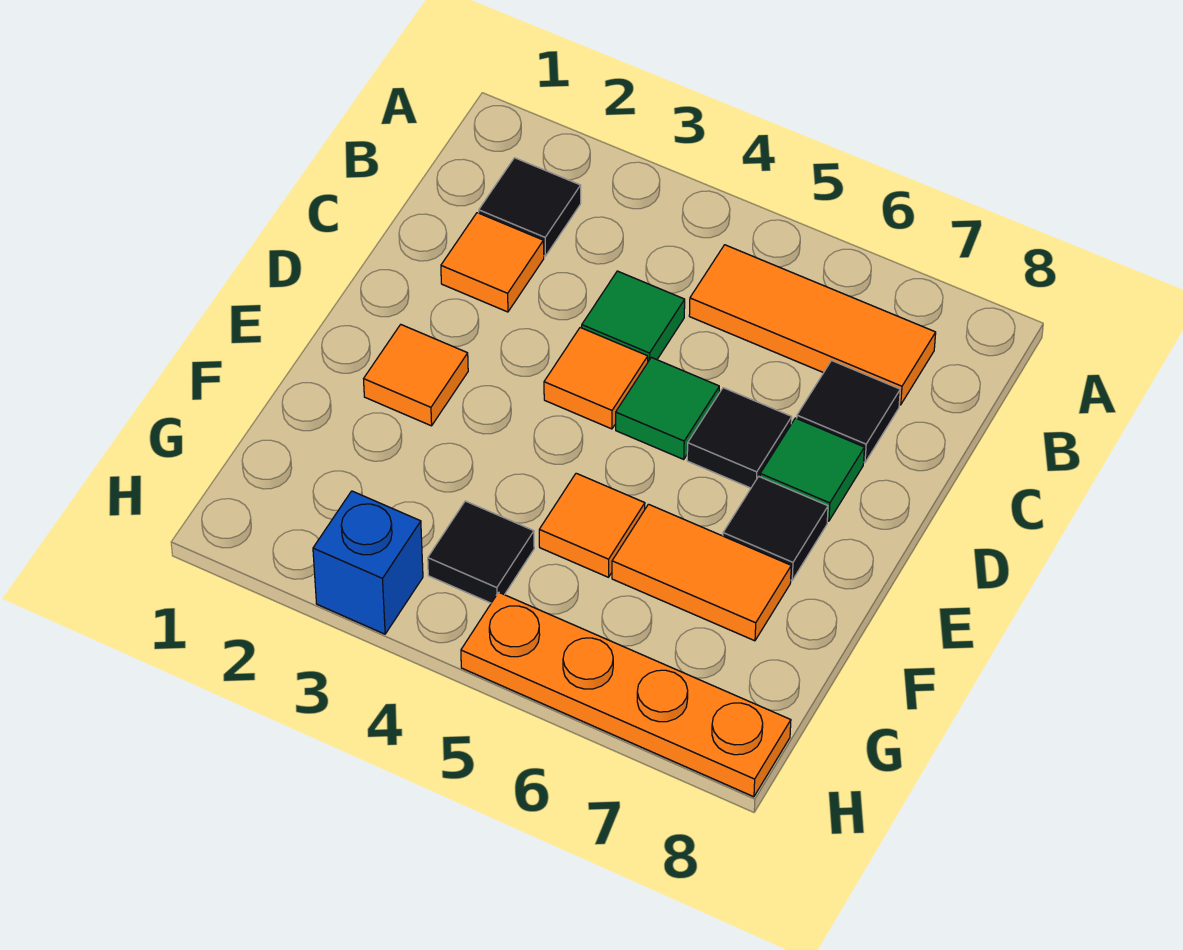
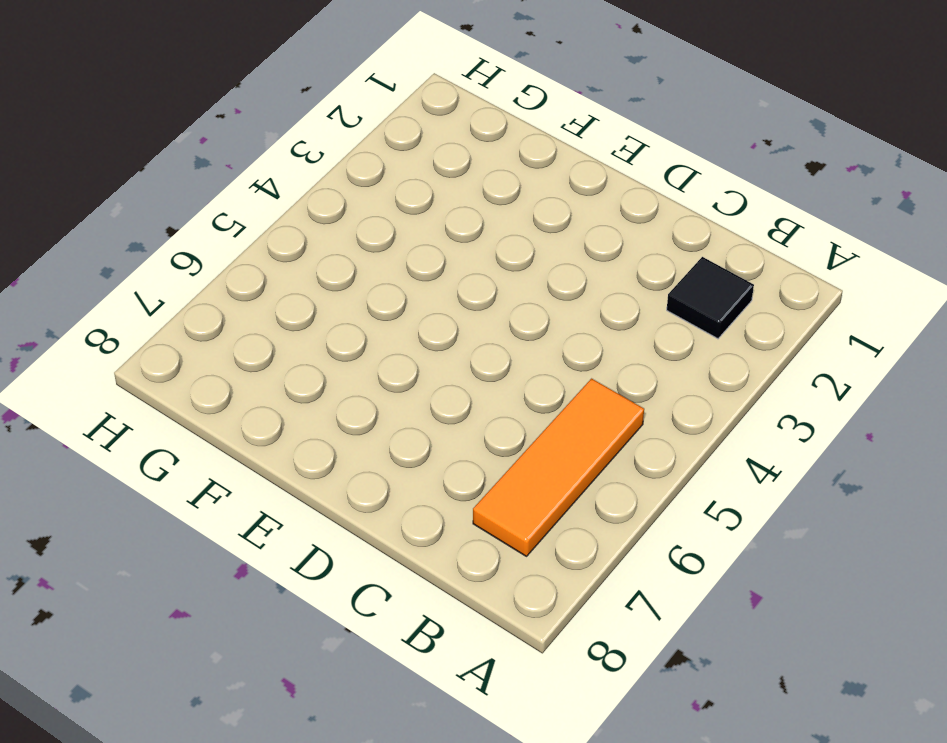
none -> orange tile C2 level 1
none -> green tile C4 level 1
none -> black tile C7 level 1

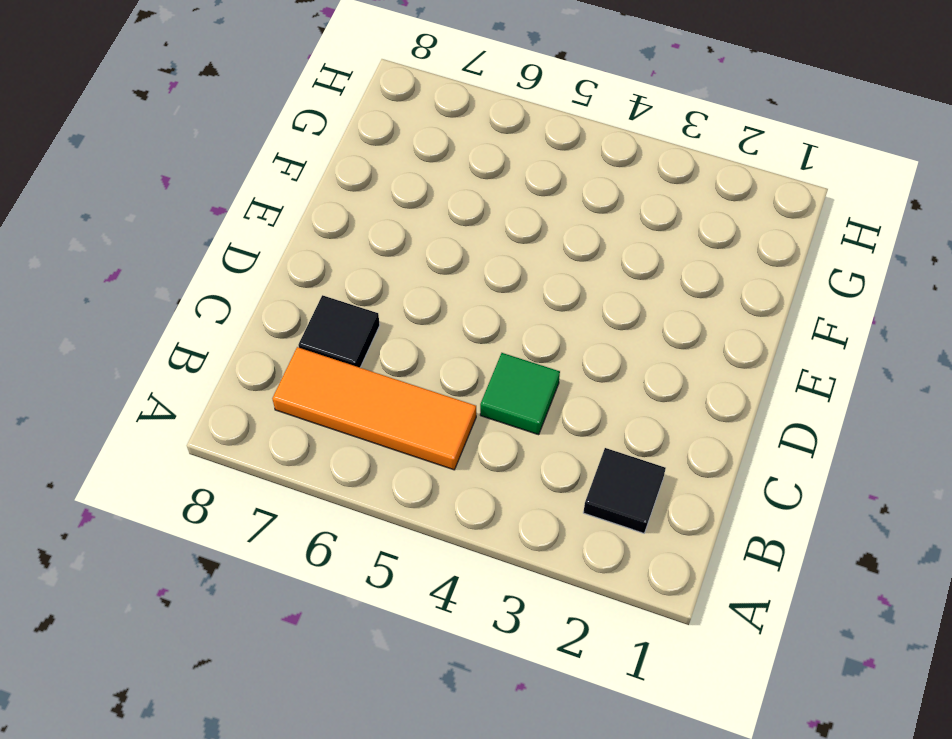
none -> orange tile C2 level 1
none -> orange tile D4 level 1
none -> green tile D5 level 1

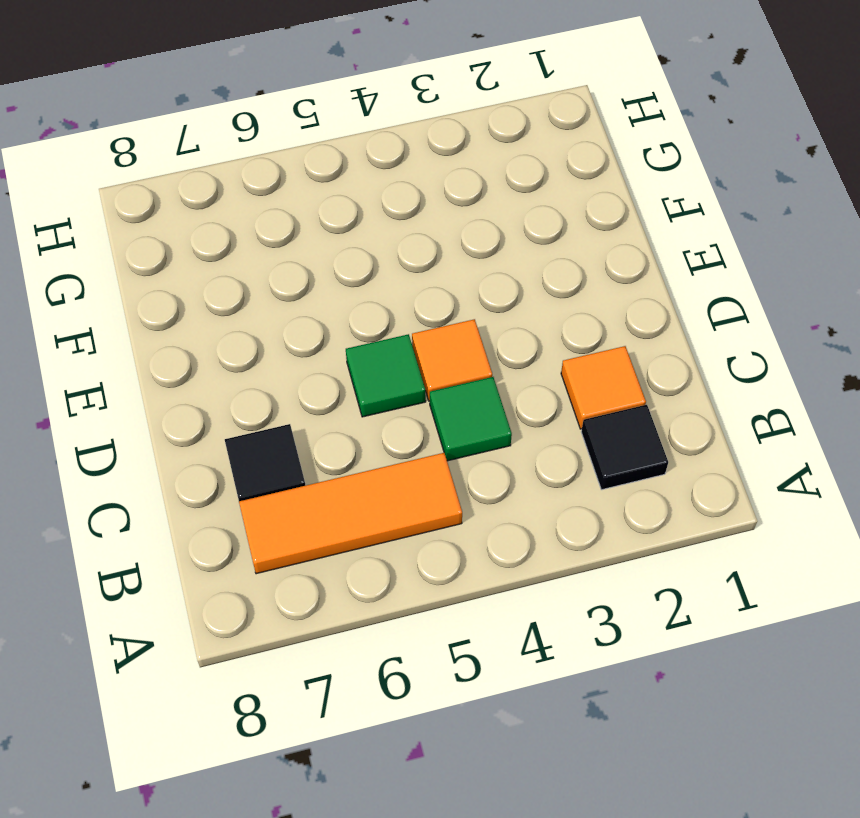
none -> black tile D6 level 1
none -> green tile D7 level 1
none -> orange tile E2 level 1

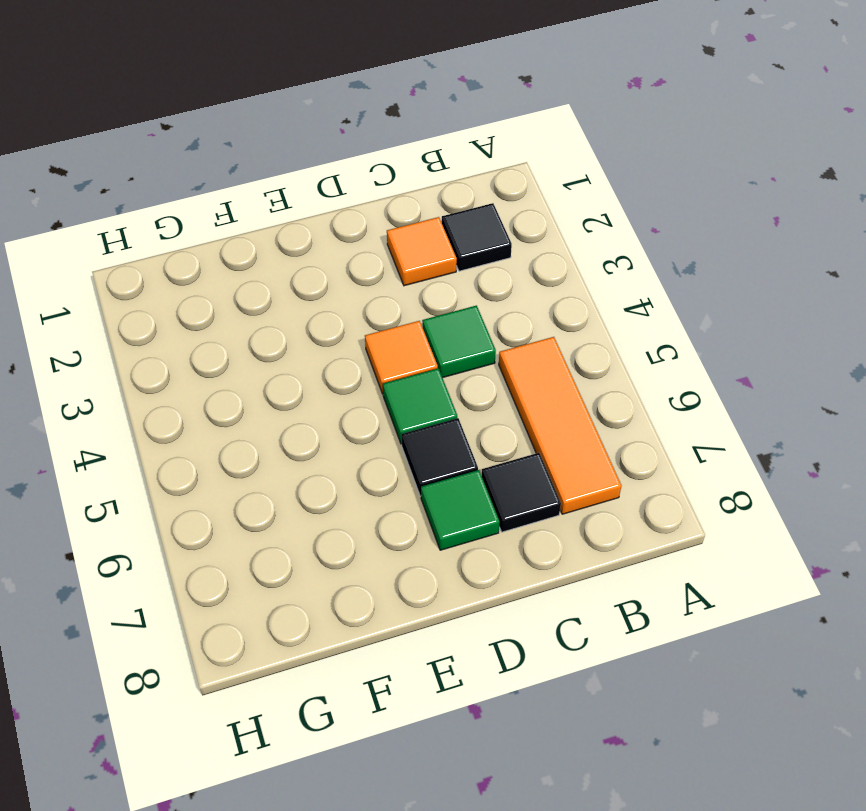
none -> orange tile E2 level 1
none -> black tile E7 level 1
none -> orange tile F5 level 1

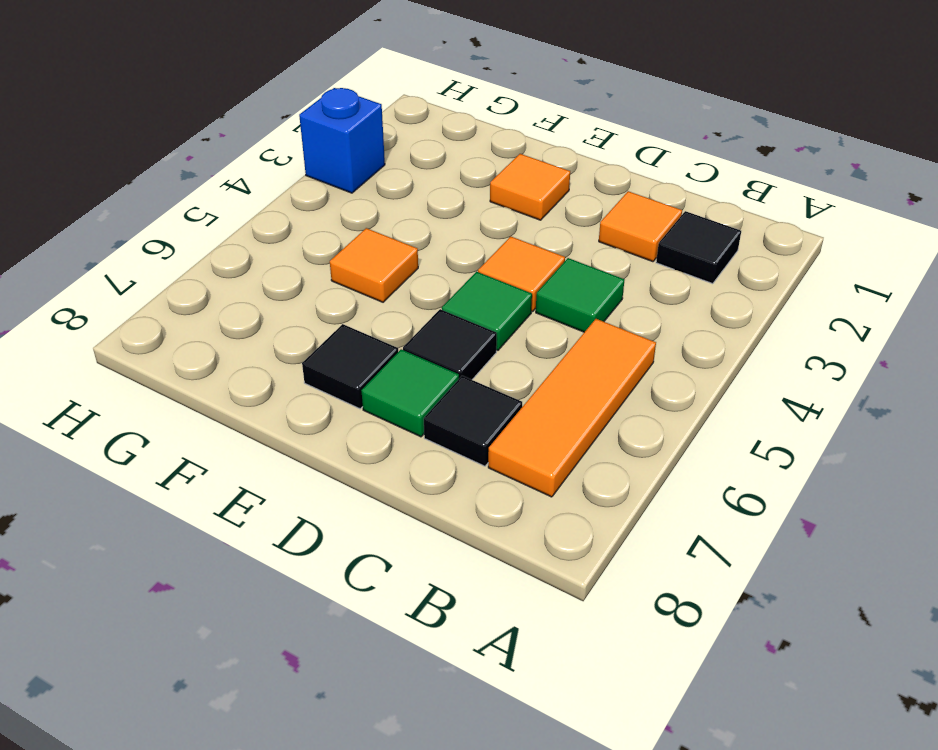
none -> orange tile F6:F7 level 1
none -> black tile G4 level 1
none -> orange plate H5:H8 level 1

